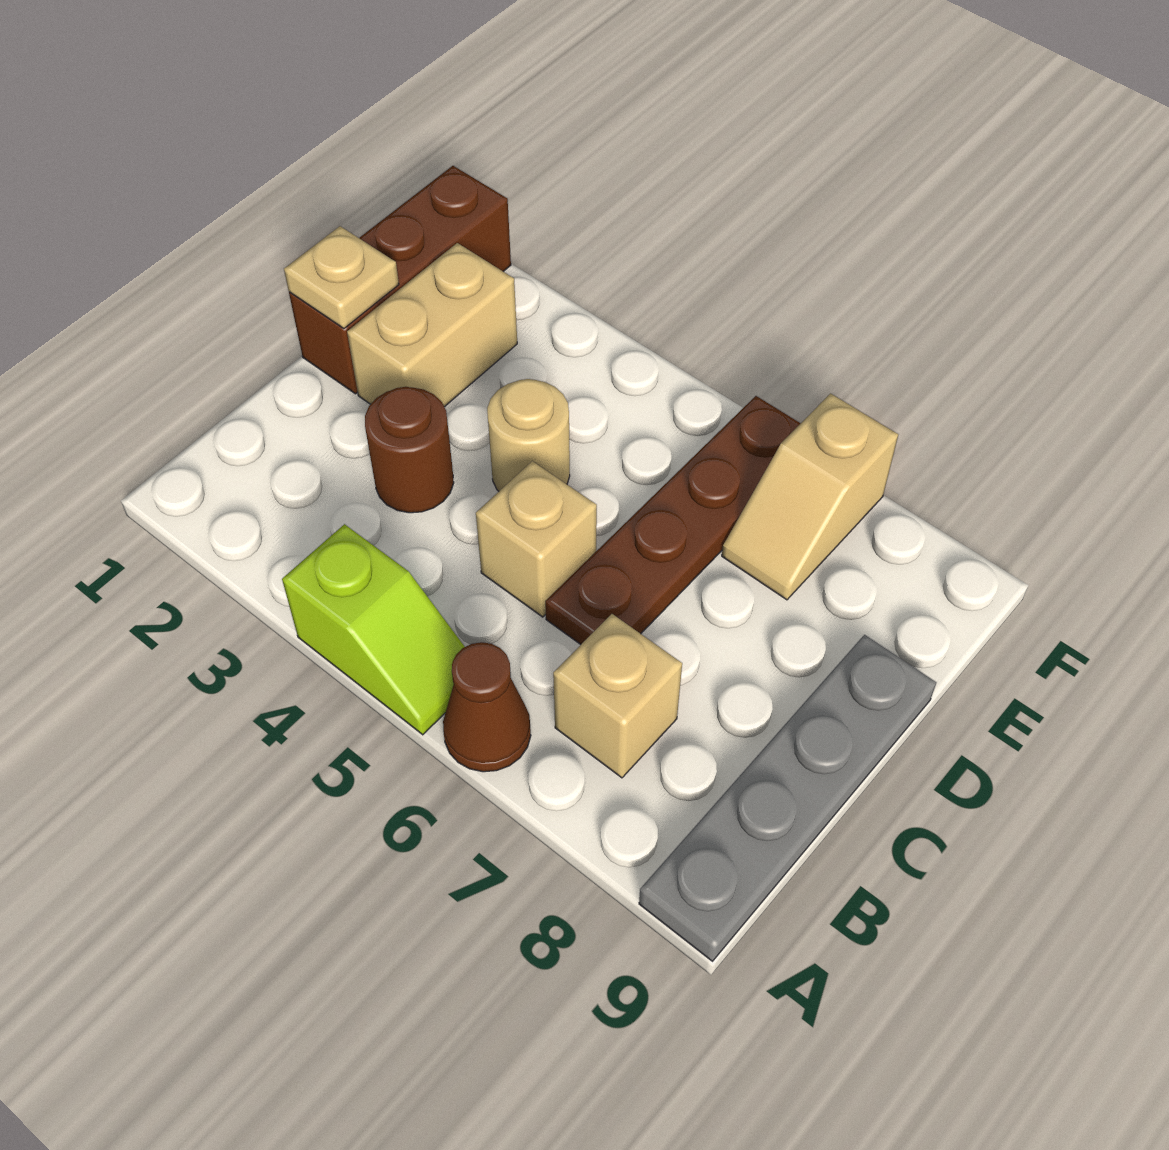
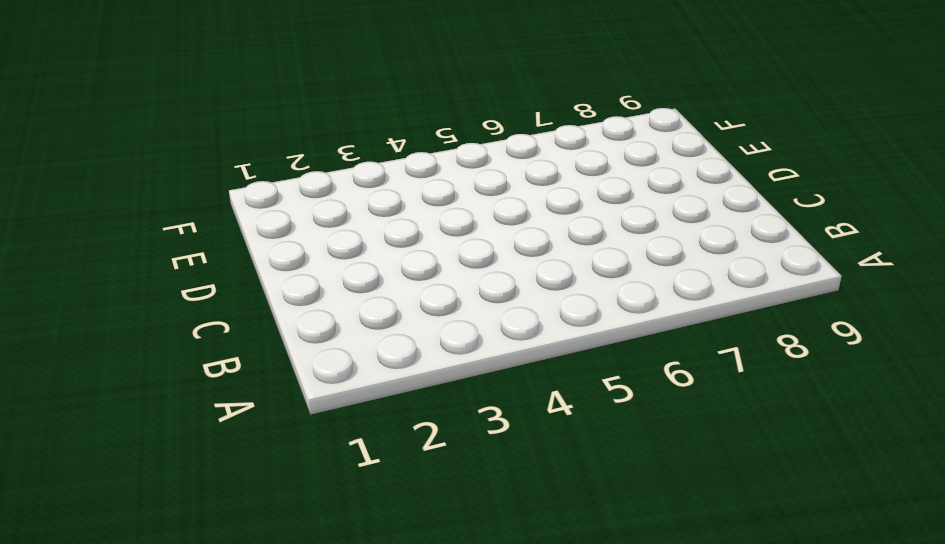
none -> lime slope A4:A5 level 1 top 4
none -> brown cone A6 level 1
none -> grey plate A9:D9 level 1

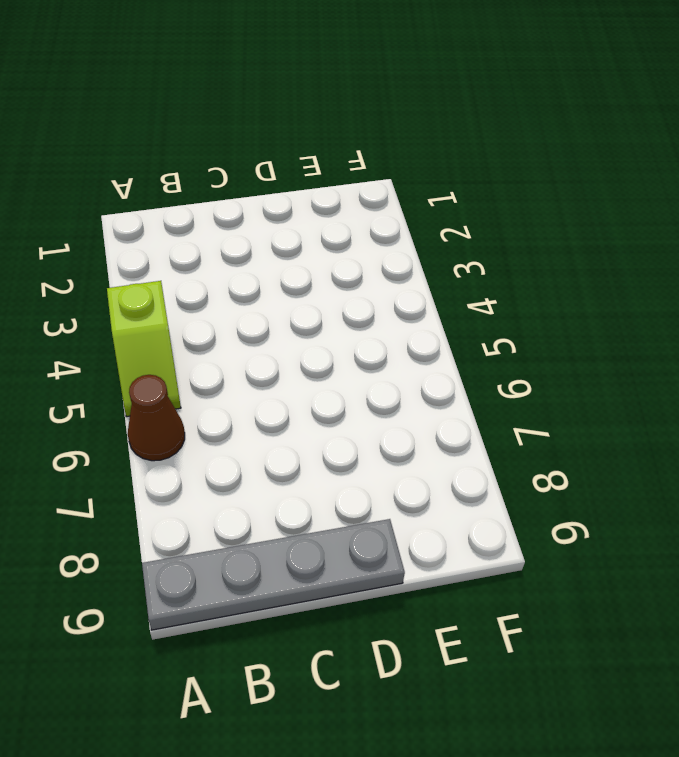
none -> tan brick B7 level 1
none -> brown round brick C3 level 1
none -> tan brick C5 level 1

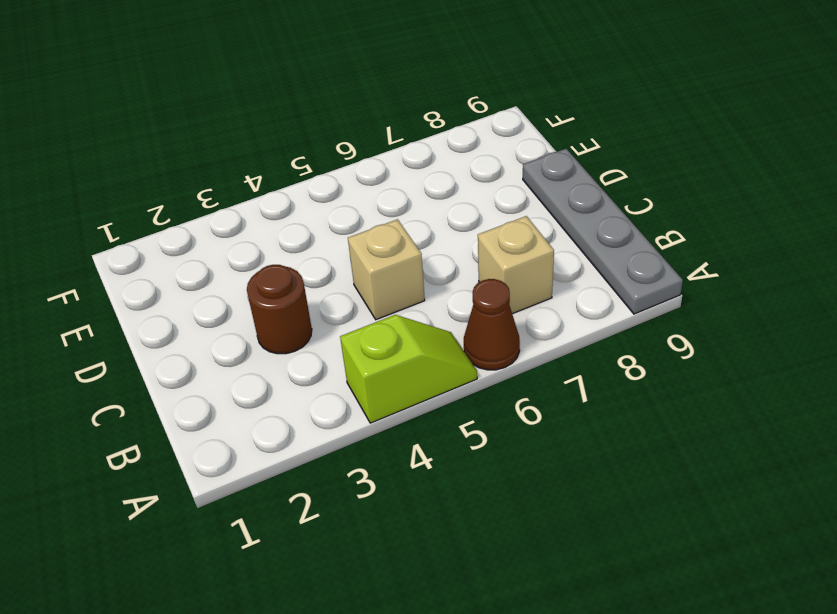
none -> brown plate C6:F6 level 1
none -> brown brick D1:F1 level 1
none -> tan brick D2:E2 level 1

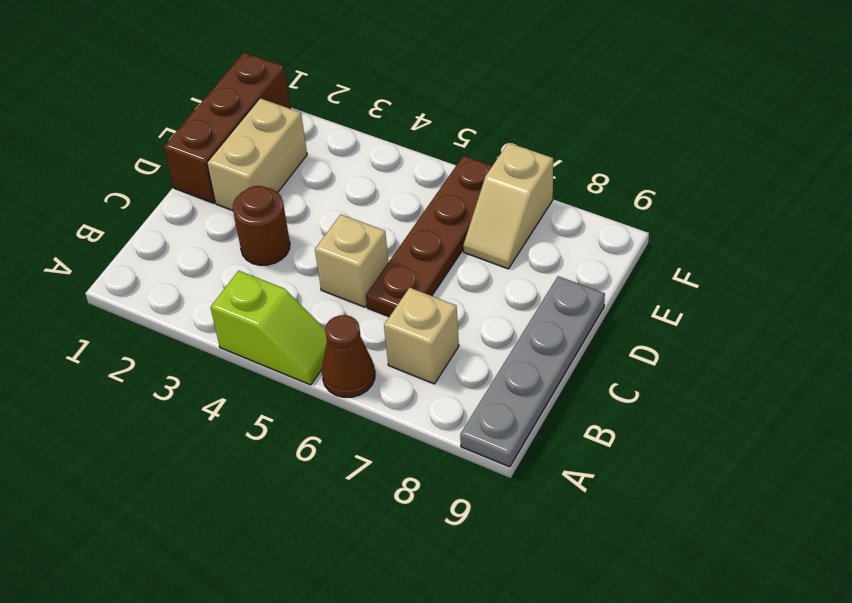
none -> tan round brick D4 level 1
none -> tan plate D1 level 2

